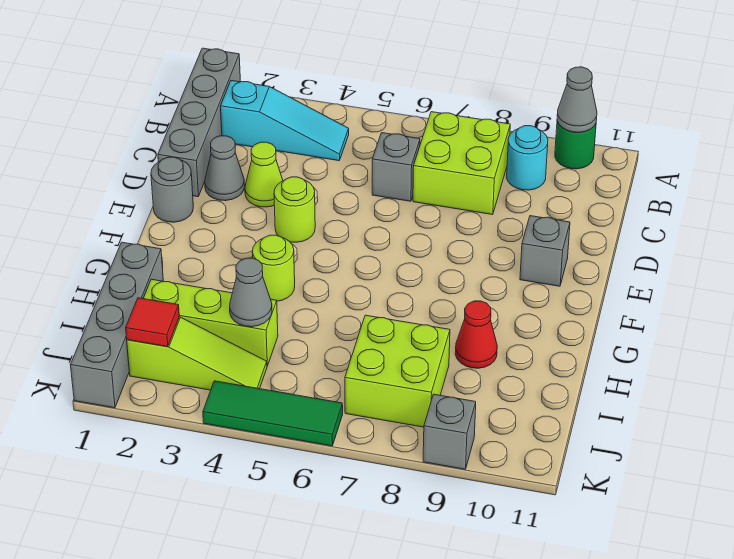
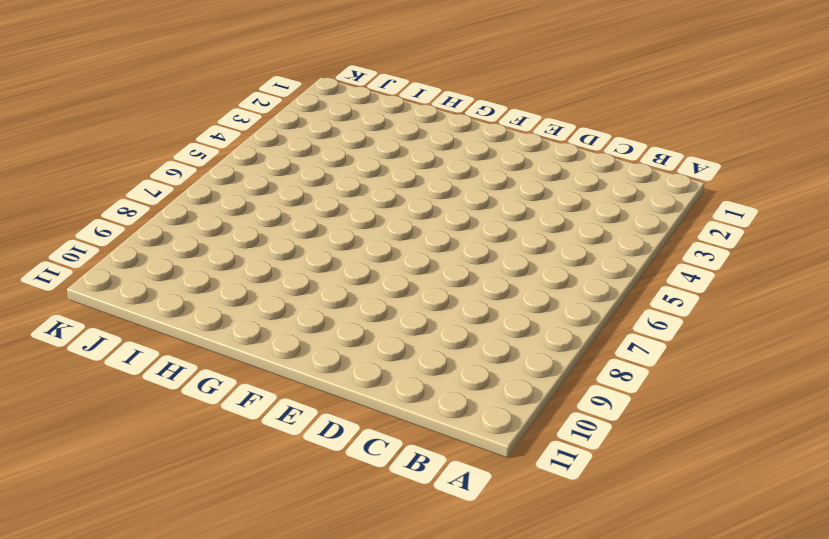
none -> grey brick A1:D1 level 1
none -> green round brick A10 level 1
none -> cyan slope B2:B4 level 1 top 2

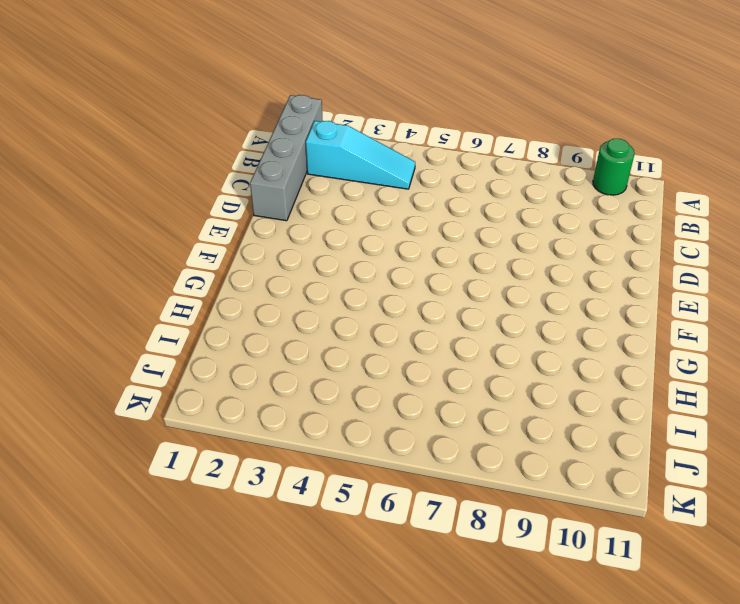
none -> lime brick B7:C8 level 1
none -> cyan round brick B9 level 1
none -> grey brick C6 level 1

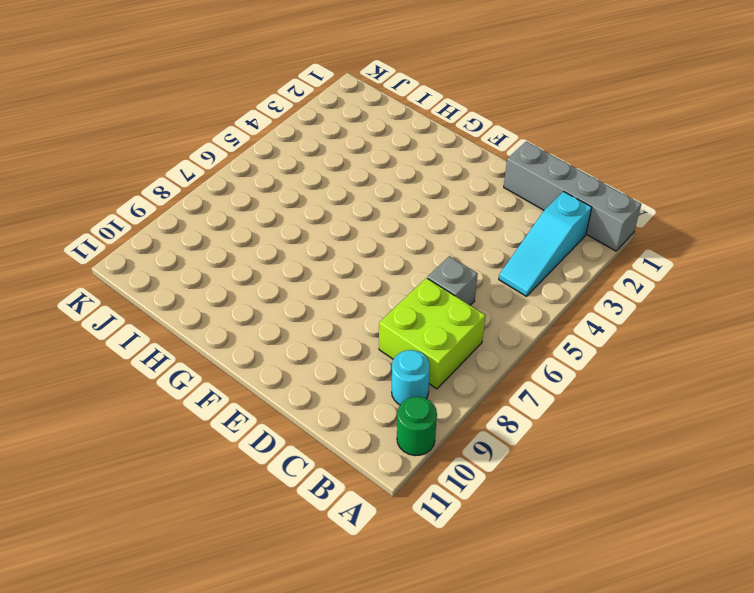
none -> grey cone D2 level 1
none -> lime cone D3 level 1
none -> grey round brick E1 level 1

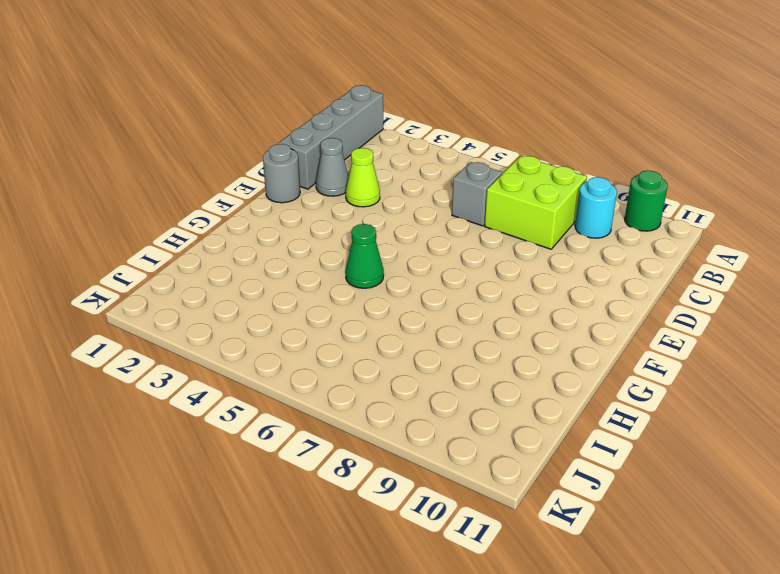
green cone G5 level 1 -> none
none -> cyan slope B2:B4 level 1 top 2
none -> lime round brick E4 level 1
none -> grey brick E10 level 1

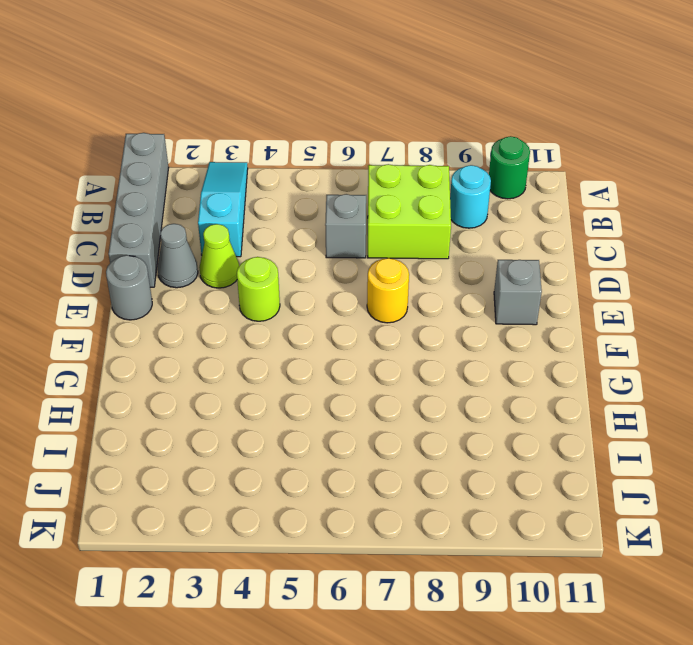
cyan slope A3:C3 level 1 top C -> cyan slope B2:B4 level 1 top 2
yellow round brick E7 level 1 -> none
none -> lime round brick G4 level 1
none -> grey brick H1:K1 level 1
none -> red cone H9 level 1

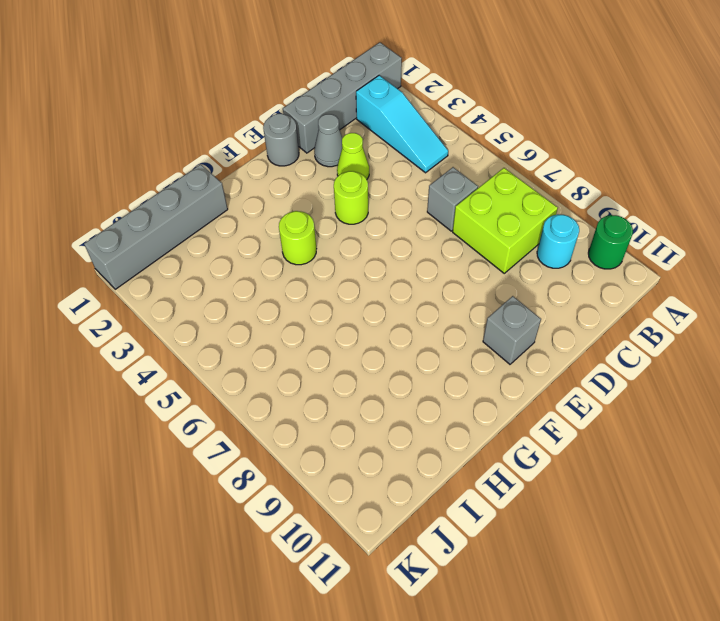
none -> red cone H9 level 1
none -> lime brick I2:I4 level 1
none -> lime brick I7:J8 level 1

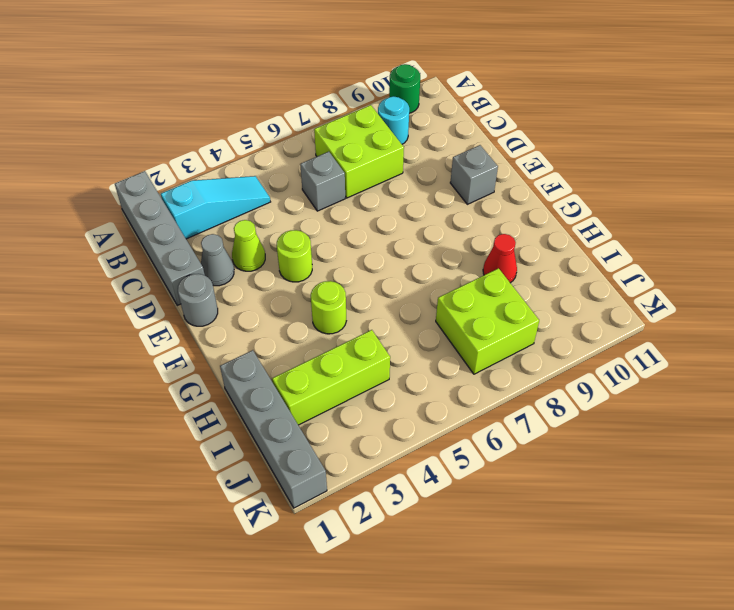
none -> lime slope J2:J4 level 1 top 2
none -> green tile K4:K6 level 1
none -> grey brick K9 level 1

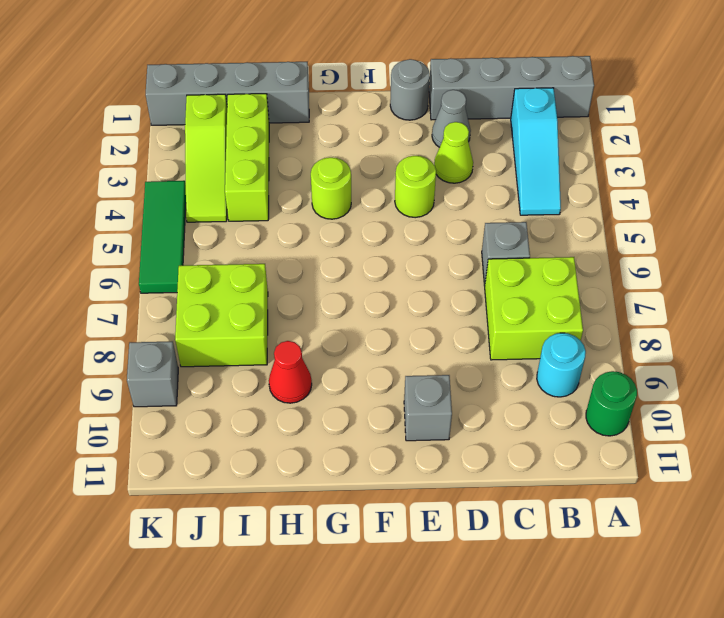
none -> grey cone A10 level 2
none -> grey cone I4 level 2
none -> red tile J2 level 2

